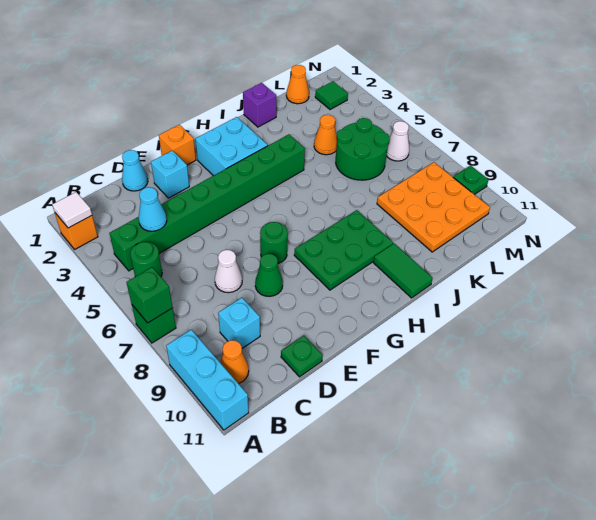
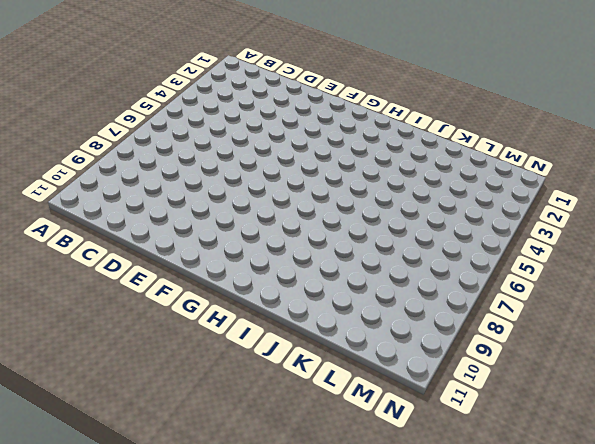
none -> orange brick A2 level 1
none -> green brick A7 level 1
none -> cyan brick A9:A11 level 1

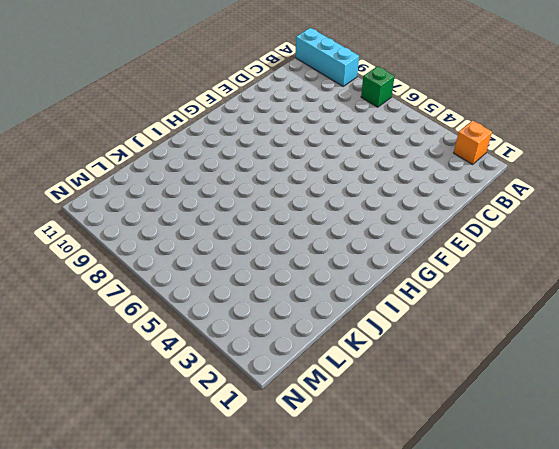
none -> green brick B4:I4 level 1
none -> green round brick B5 level 1
none -> orange cone B10 level 1

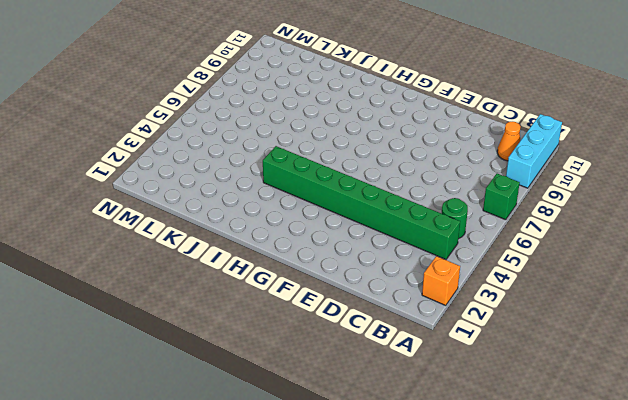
none -> cyan brick C9 level 1
none -> cyan cone D1 level 1
none -> white cone D7 level 1

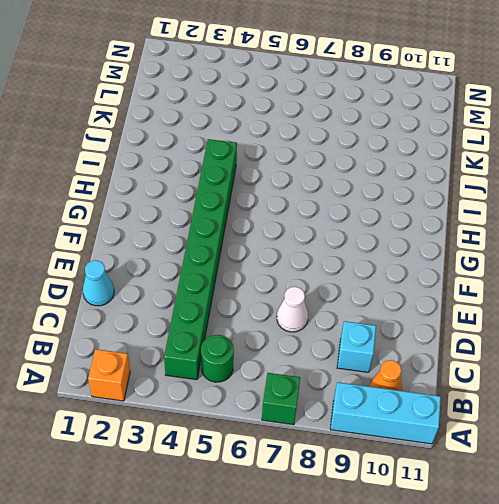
none -> green plate D11 level 1
none -> cyan brick E2 level 1
none -> green cone E8 level 1

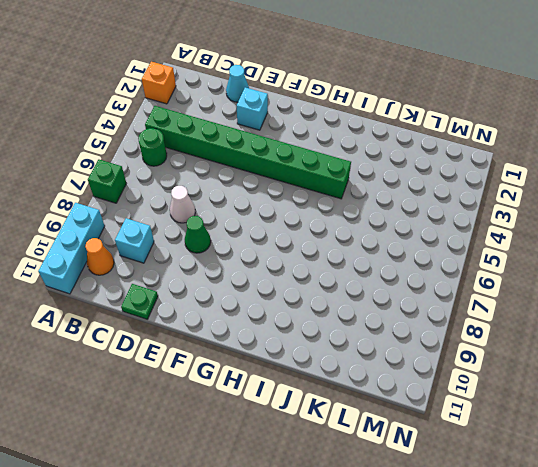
none -> orange brick F1 level 1
none -> green round brick F7 level 1
none -> cyan brick G2:H3 level 1

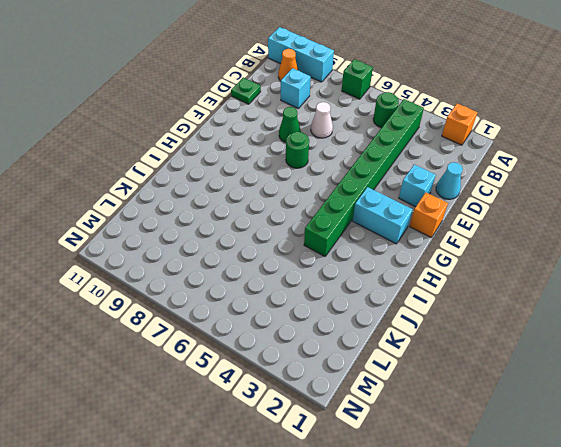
cyan brick G2:G3 level 1 -> cyan brick G2:H3 level 1
none -> green plate G8:I9 level 1
none -> green tile I10:I11 level 1
none -> purple brick J1 level 1

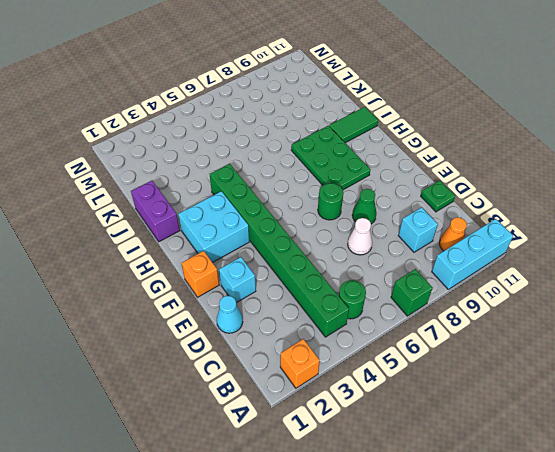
purple brick I1:J1 level 1 -> purple brick J1 level 1
none -> orange cone K4 level 1
none -> green round brick K5:L6 level 1
none -> orange plate K8:M10 level 1

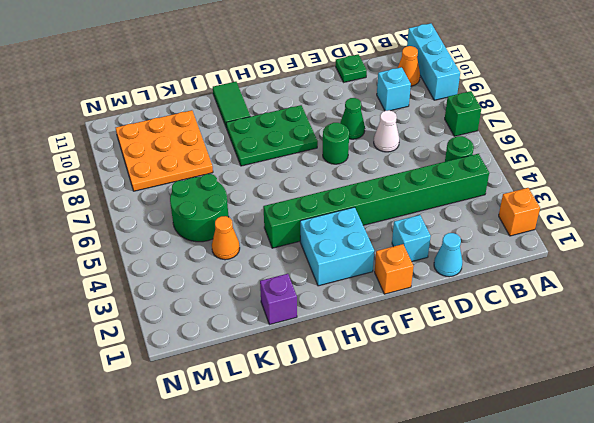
none -> orange cone L1 level 1
none -> green tile M2 level 1
none -> white cone M6 level 1

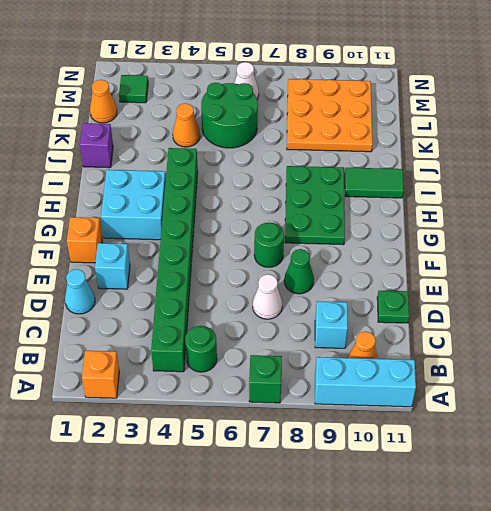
none -> green plate N9 level 1
none -> white tile A2 level 2
none -> green brick A7 level 2

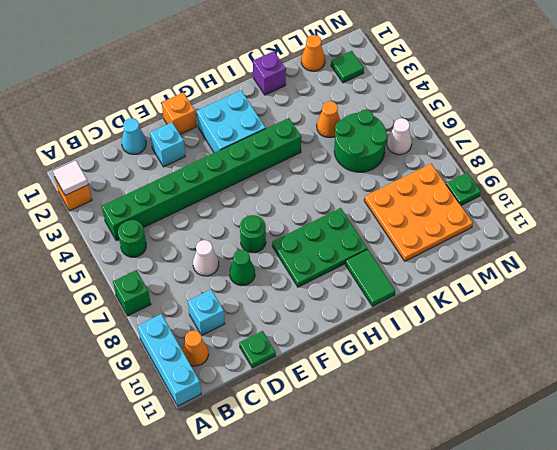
none -> green brick A7 level 2
none -> cyan cone C4 level 2

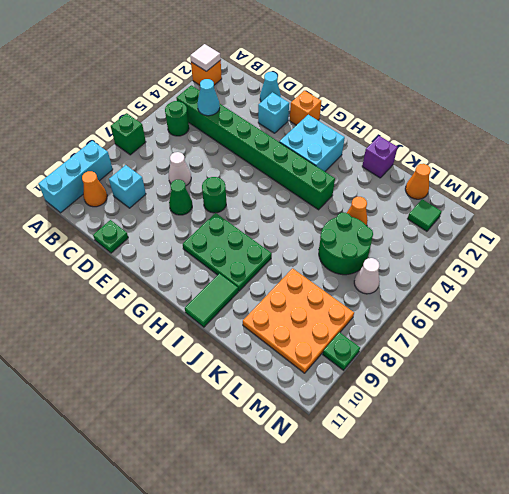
none -> green brick A7 level 2

